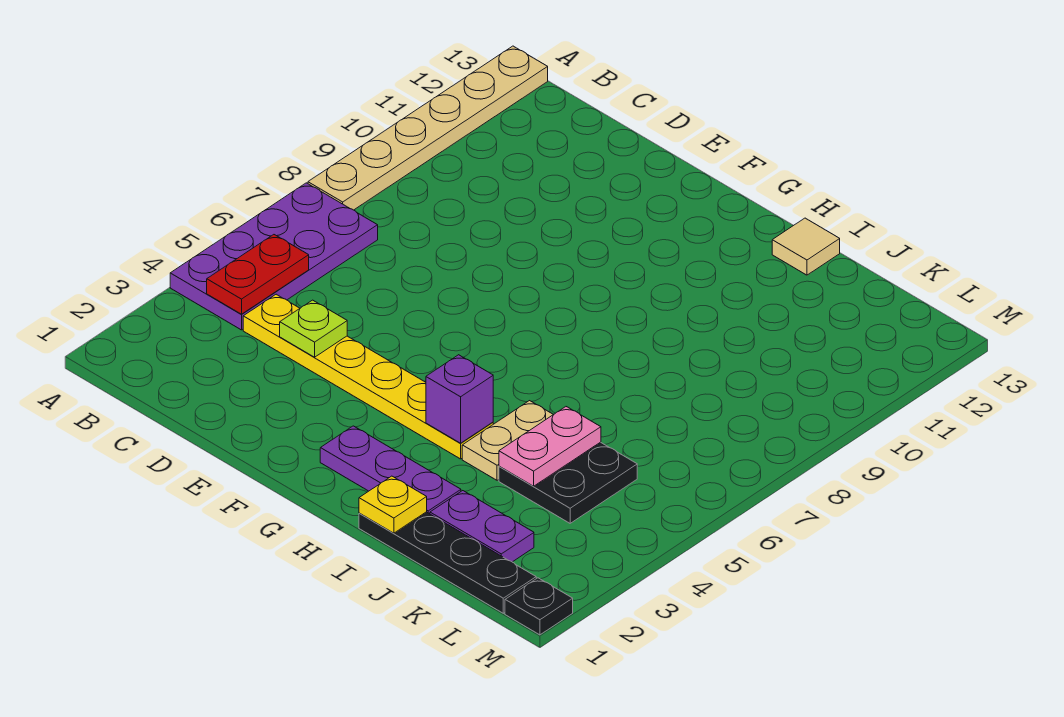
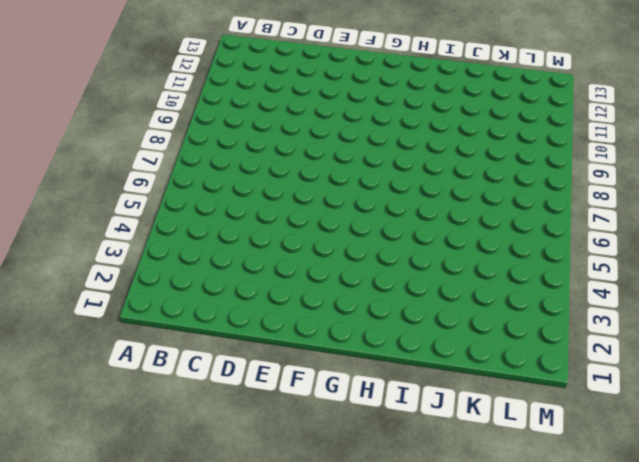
none -> purple plate A4:B7 level 1
none -> tan plate A8:A13 level 1
none -> yellow plate C4:H4 level 1

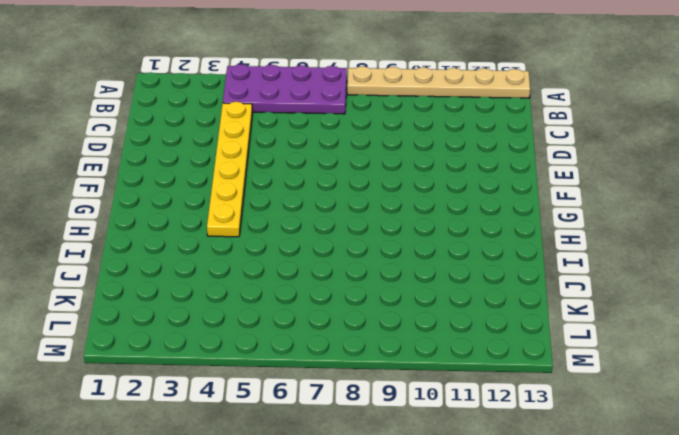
none -> purple plate G2:I2 level 1
none -> black plate I1:L1 level 1
none -> tan plate I4:I5 level 1

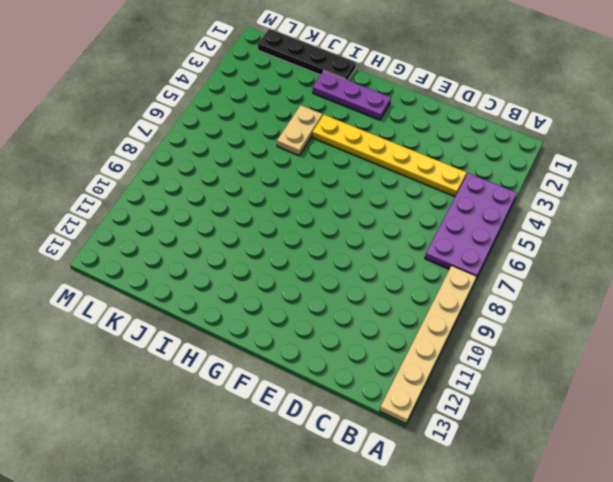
none -> tan tile I13 level 1
none -> purple plate J2:K2 level 1
none -> black plate J4:K5 level 1

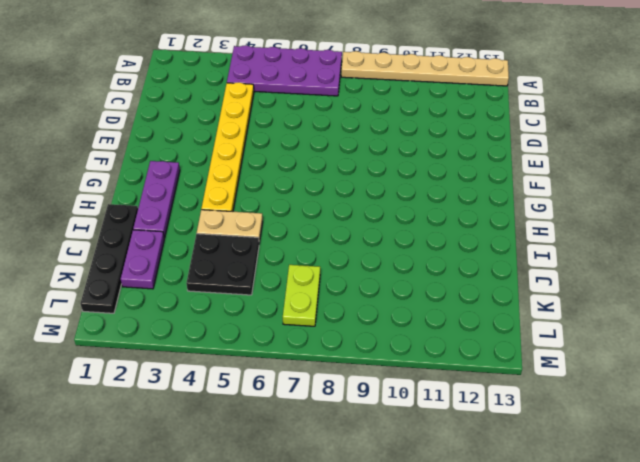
lime plate K7:L7 level 1 -> none
none -> tan tile I13 level 1
none -> black plate M1 level 1
none -> red plate B4:B5 level 2

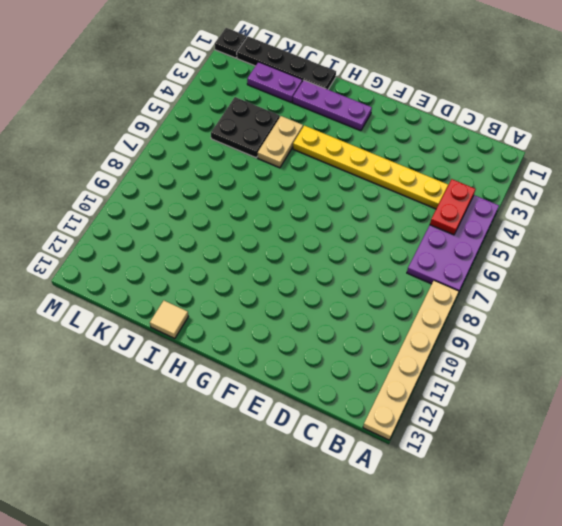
none -> lime plate D4 level 2
none -> purple brick H4 level 2
none -> yellow plate I1 level 2

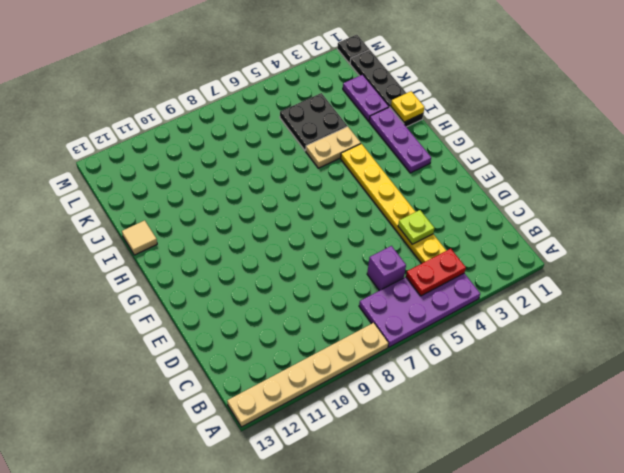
purple brick C6 level 1 -> purple brick H4 level 2
none -> pink plate J4:J5 level 2

